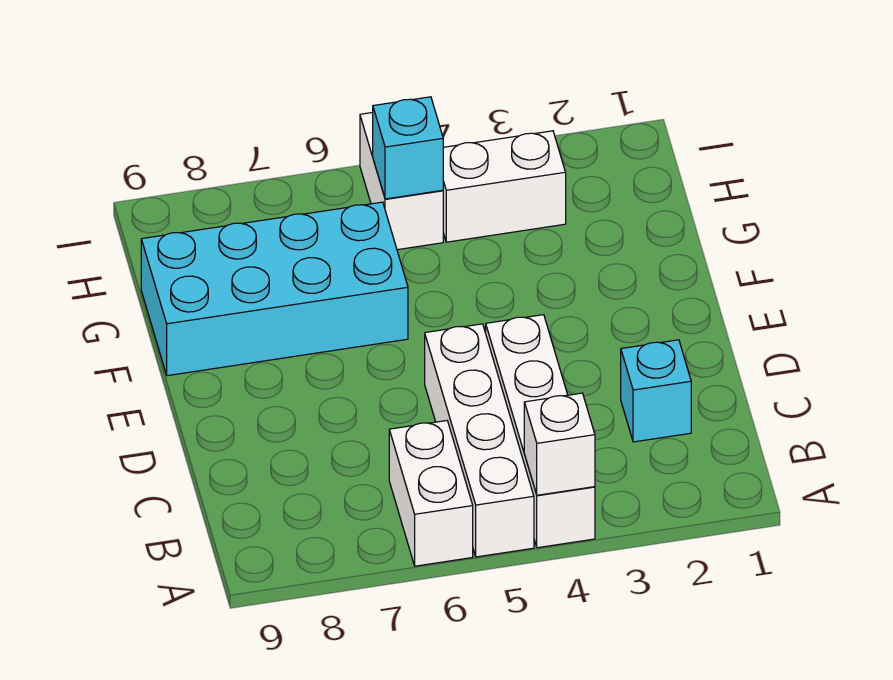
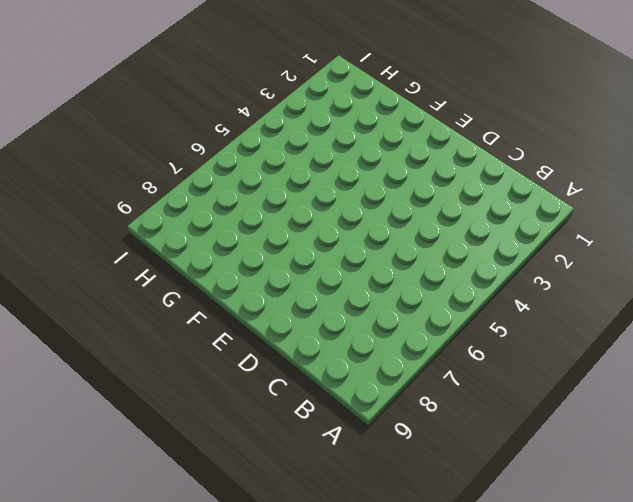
none -> white brick A4:D4 level 1
none -> white brick A5:D5 level 1

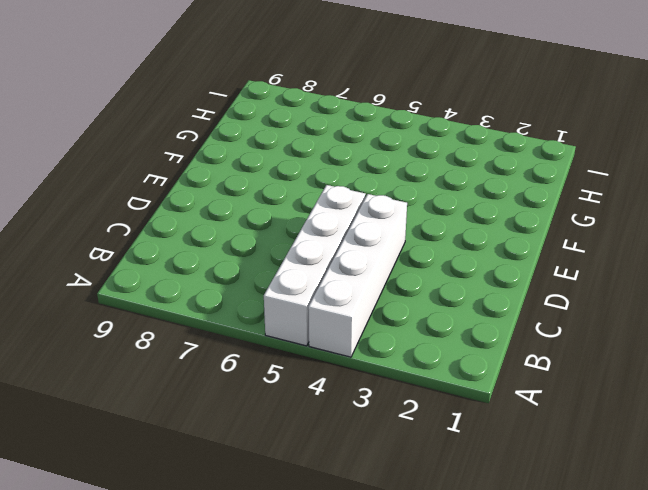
none -> white brick A6:B6 level 1
none -> cyan brick C2 level 1

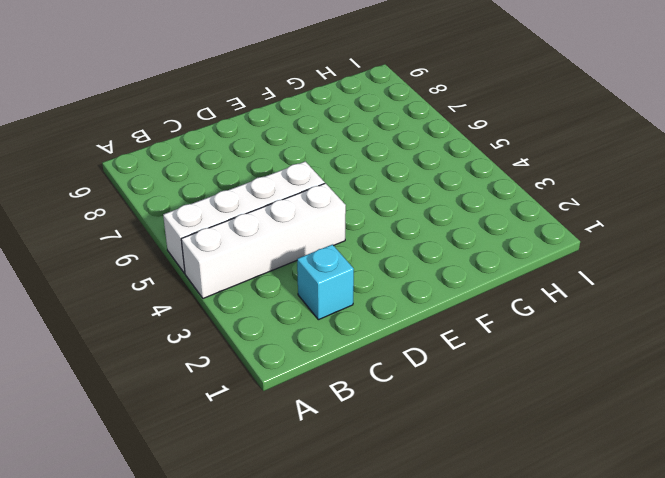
none -> white brick A6:B6 level 1
none -> cyan brick F6:G9 level 1

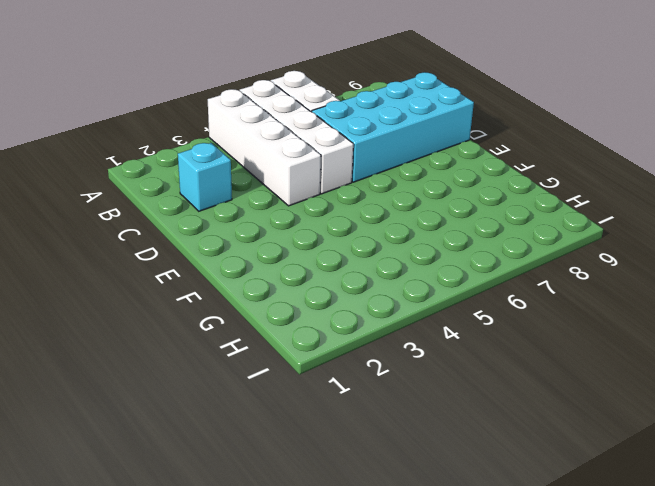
cyan brick C6:D9 level 1 -> cyan brick F6:G9 level 1
none -> white brick H3:H4 level 1
none -> white brick H5:I5 level 1

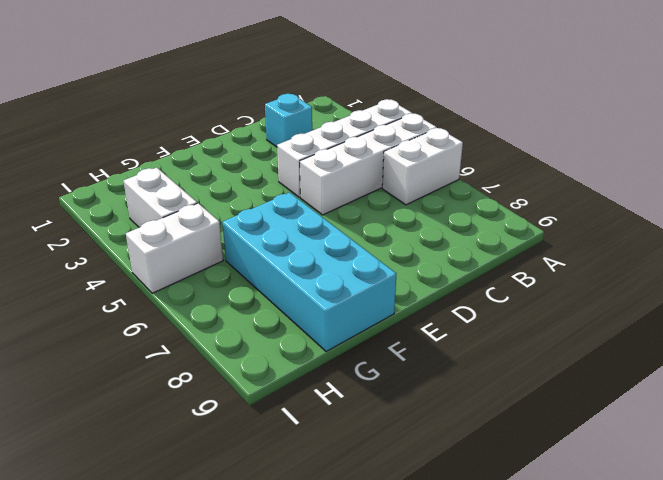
none -> white brick A4 level 2
none -> cyan brick H5 level 2

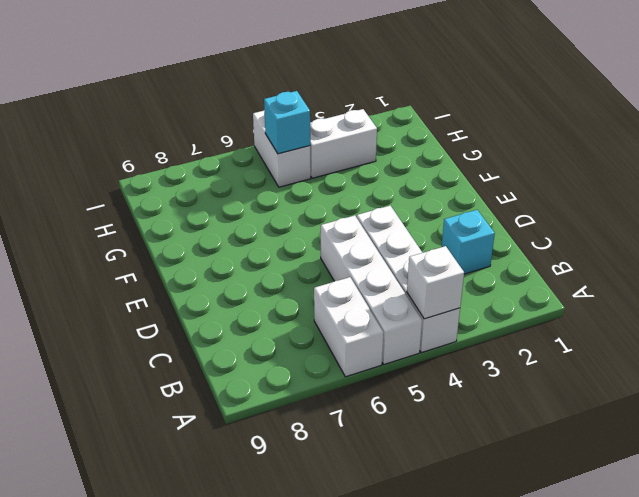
none -> cyan brick F6:G9 level 1

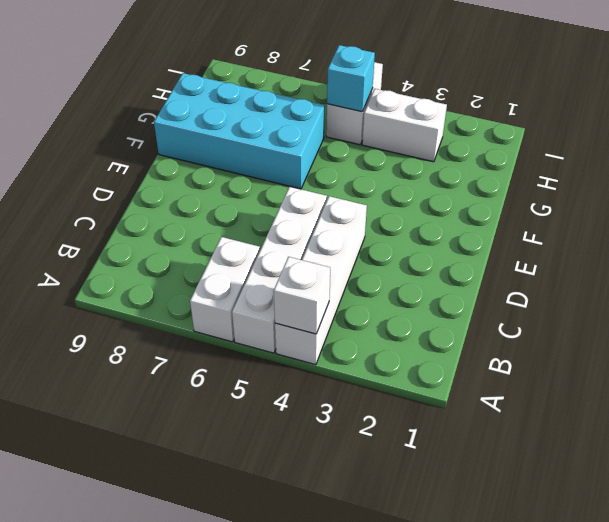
none -> cyan brick C2 level 1

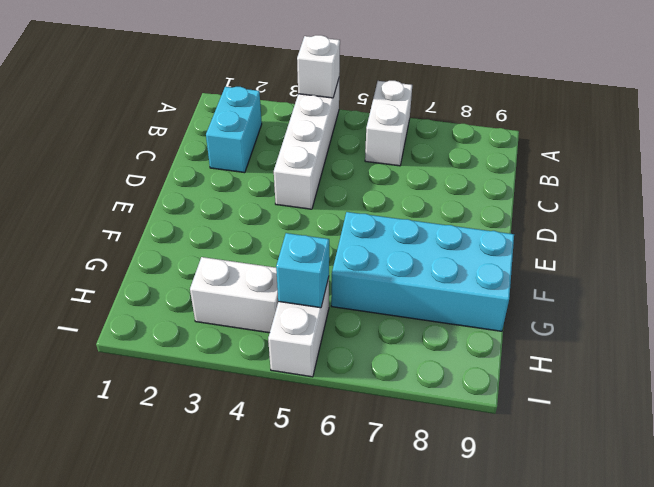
cyan brick B2:C2 level 1 -> cyan brick C2 level 1
none -> white brick A5:D5 level 1

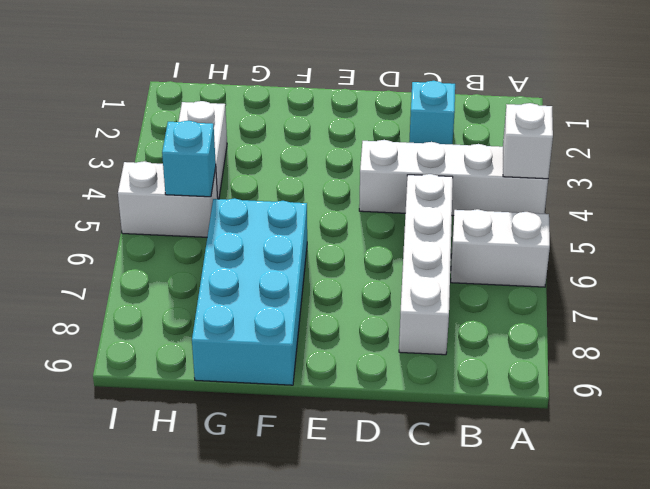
white brick C5:C8 level 1 -> white brick A5:D5 level 1

